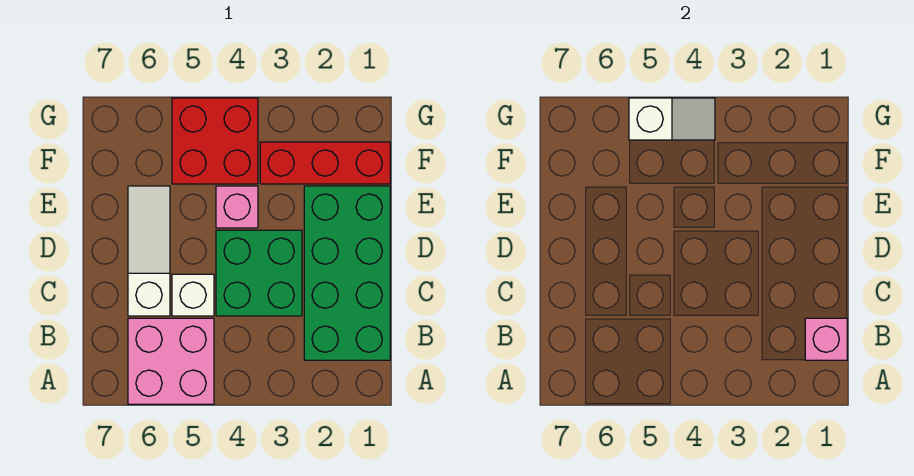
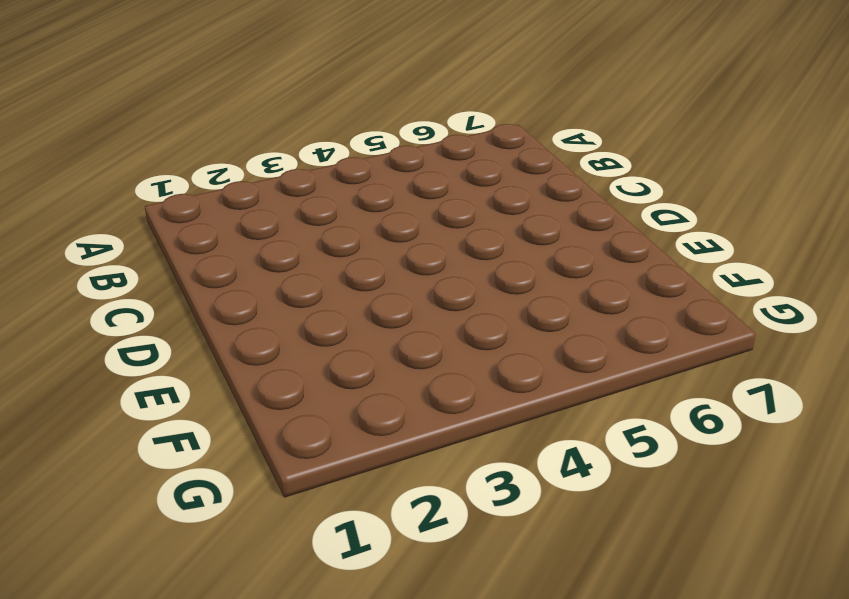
none -> pink brick A5:B6 level 1
none -> green brick B1:E2 level 1

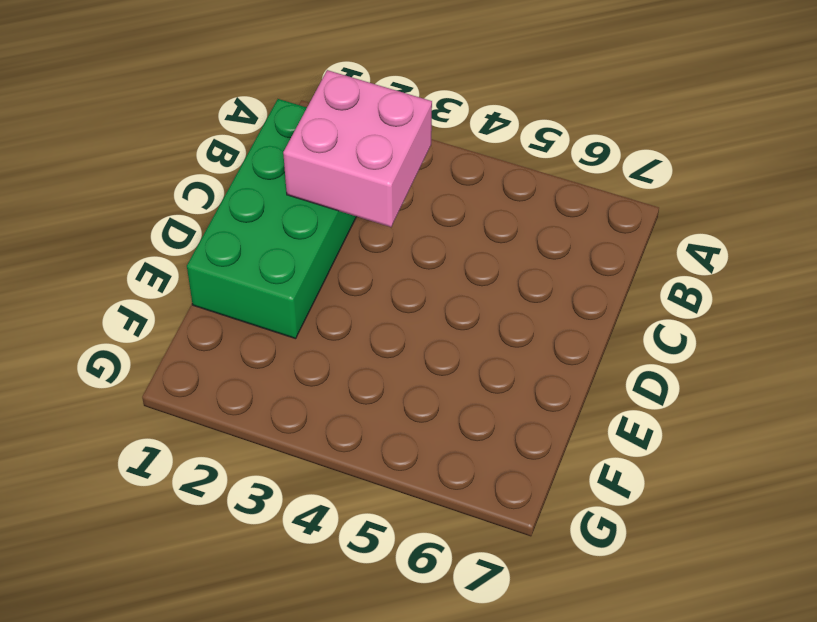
pink brick B2:C3 level 2 -> pink brick A5:B6 level 1
none -> green brick C3:D4 level 1
none -> white brick C5 level 1

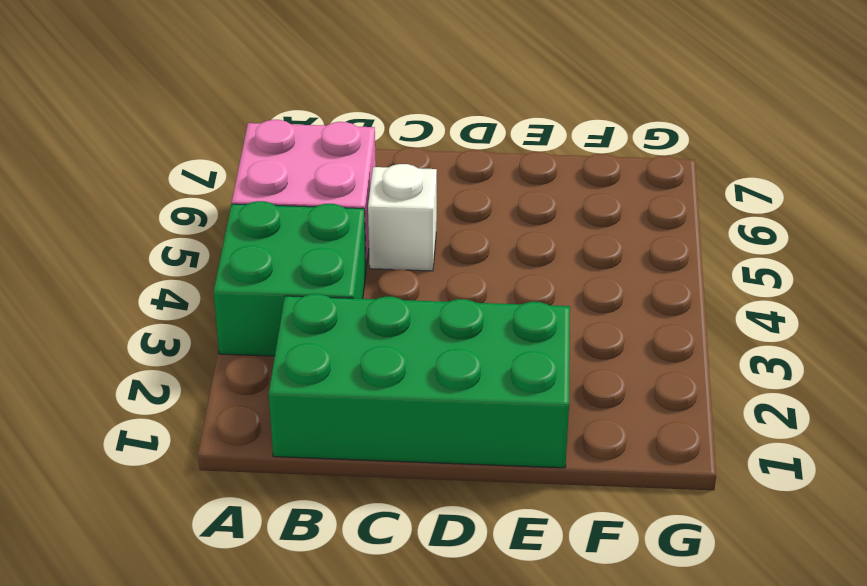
green brick A3:B4 level 1 -> green brick C3:D4 level 1
none -> white slope C6:E6 level 1 top C
none -> pink brick E4 level 1

